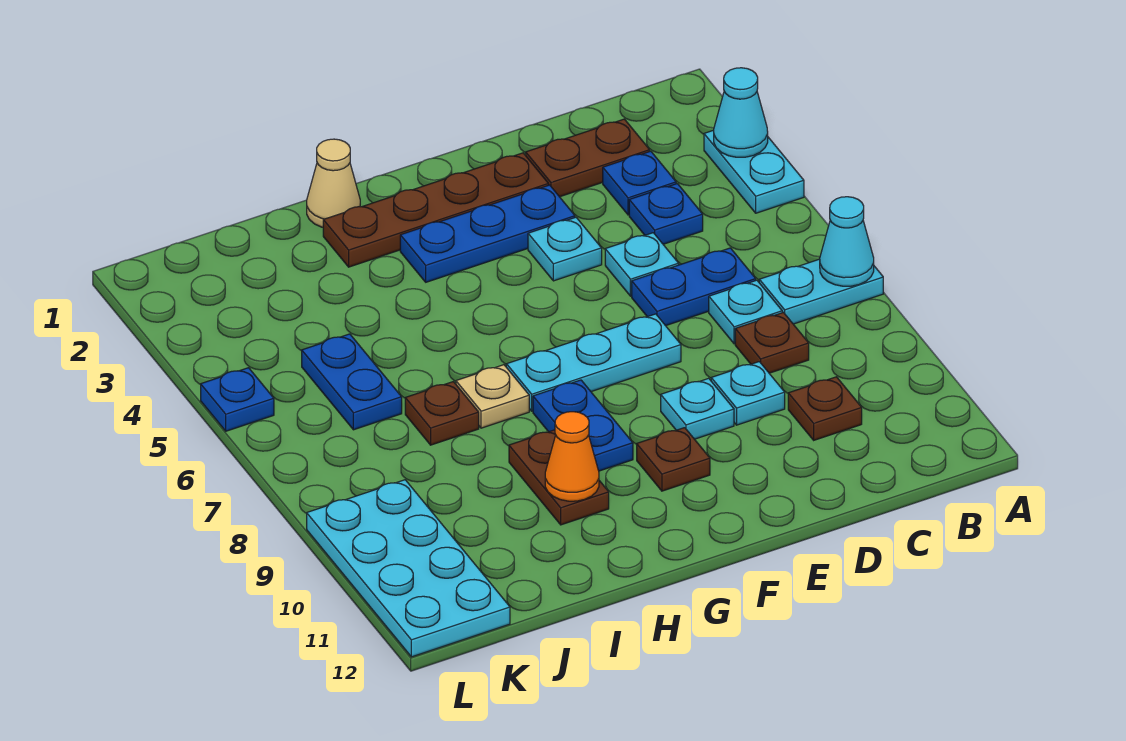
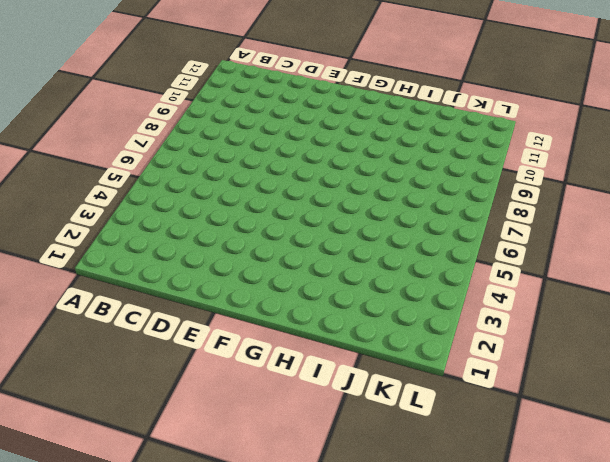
none -> cyan plate A3:A4 level 1
none -> cyan plate A7:B7 level 1
none -> brown plate C2:D2 level 1

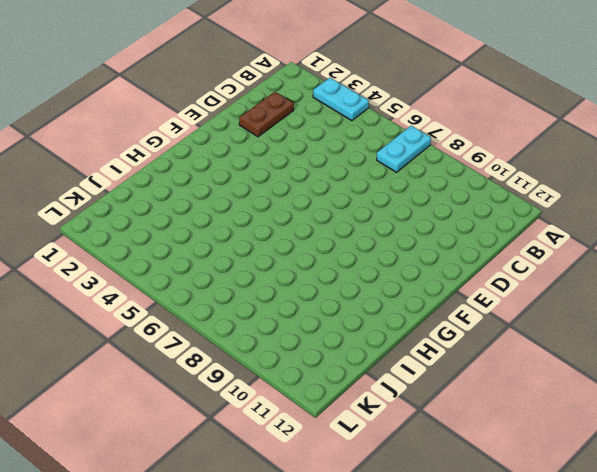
none -> blue plate C3 level 1
none -> blue plate C4 level 1
none -> blue plate C6:D6 level 1

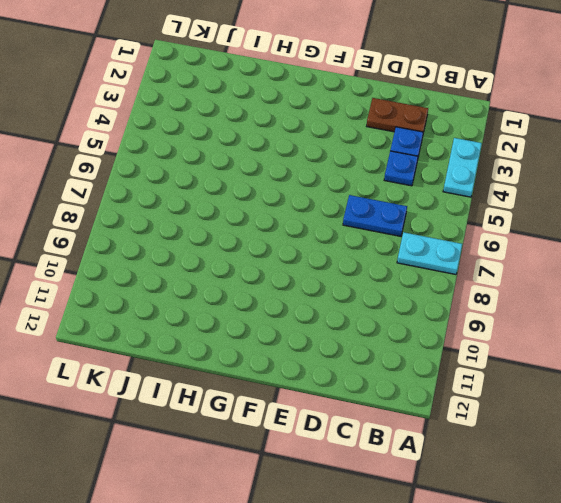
none -> cyan plate C7 level 1
none -> brown plate C8 level 1
none -> brown plate C10 level 1

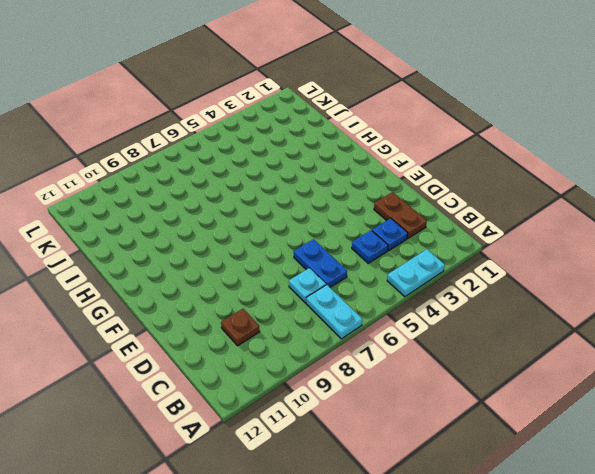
none -> brown plate C8 level 1
none -> cyan plate D5 level 1
none -> cyan plate D9 level 1

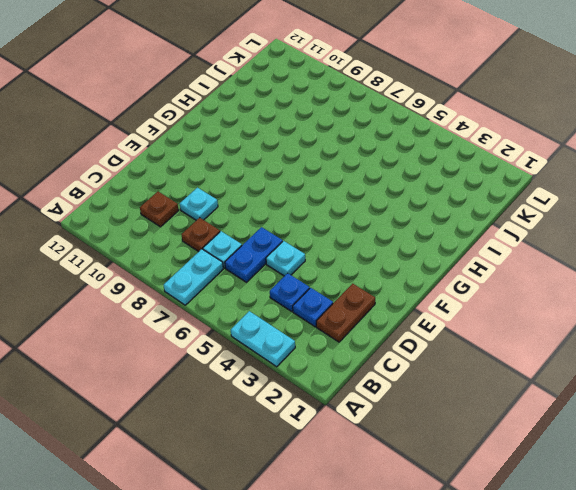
none -> brown plate E2:H2 level 1
none -> blue plate E3:G3 level 1
none -> cyan plate E4 level 1

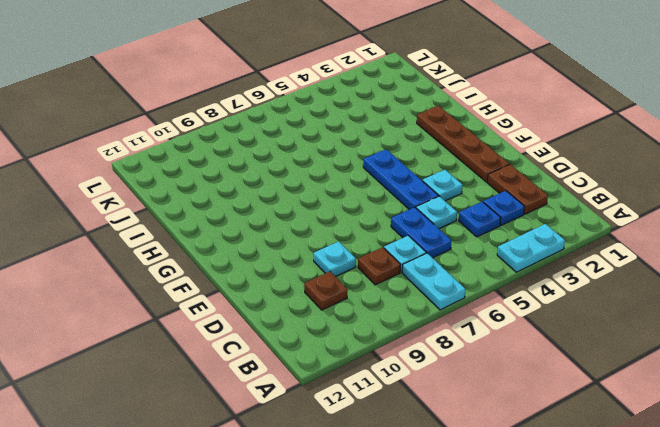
blue plate E5:G5 level 1 -> blue plate E3:G3 level 1
none -> cyan plate E7:G7 level 1
none -> cyan plate E9 level 1
none -> brown plate F10 level 1

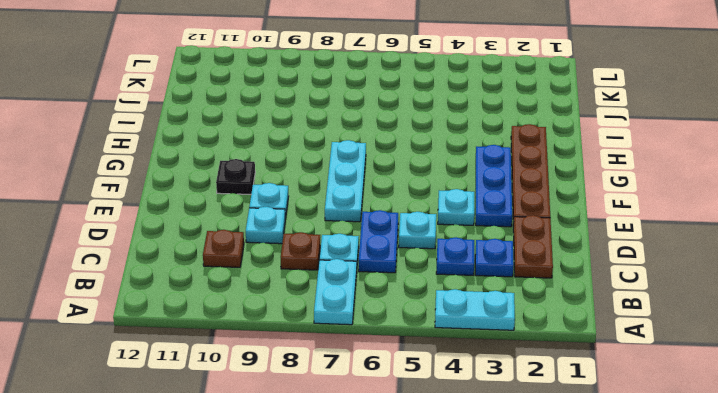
black plate F10 level 1 -> brown plate F10 level 1
none -> blue plate G8:G9 level 1
none -> tan cone H1 level 1
none -> tan plate H7 level 1

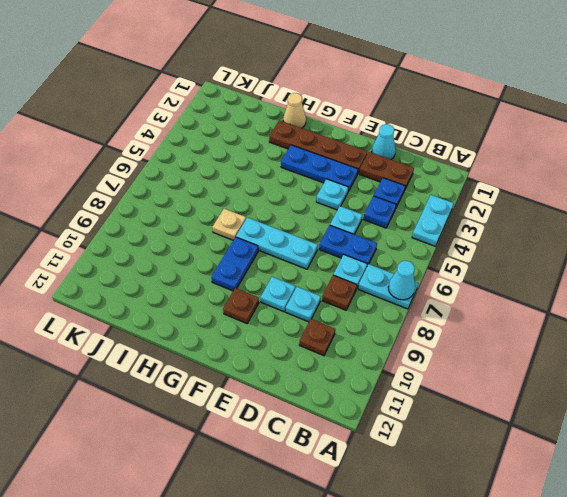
cyan cone D1 level 1 -> cyan cone A3 level 2
none -> brown plate H9:H10 level 1
none -> brown plate I7 level 1
none -> blue plate J5:J6 level 1

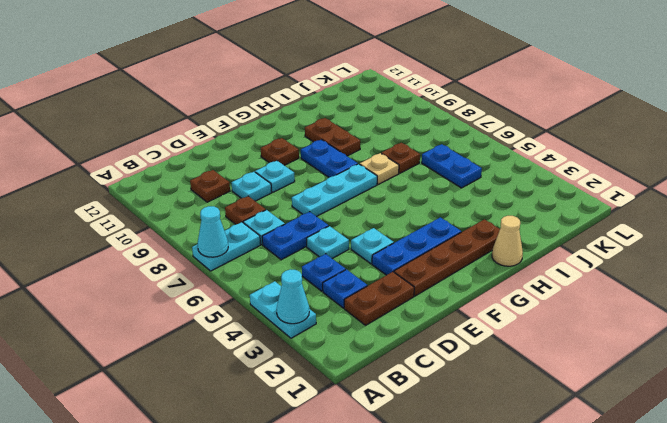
none -> cyan plate K9:L12 level 1
none -> blue plate L5 level 1
none -> orange cone H10 level 2

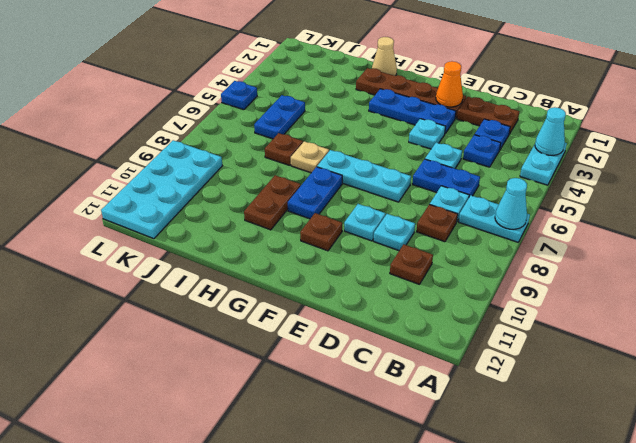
orange cone E2 level 2 -> orange cone H10 level 2

